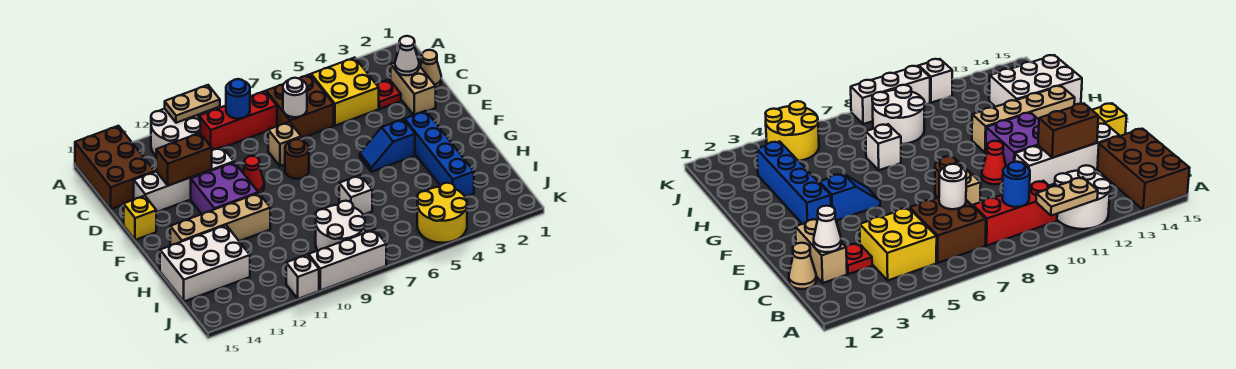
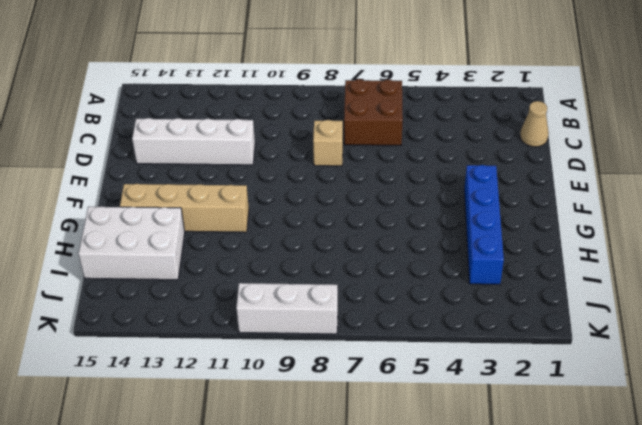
none -> white round brick A11:B12 level 1
none -> brown brick A14:C15 level 1
none -> yellow brick B4:C5 level 1

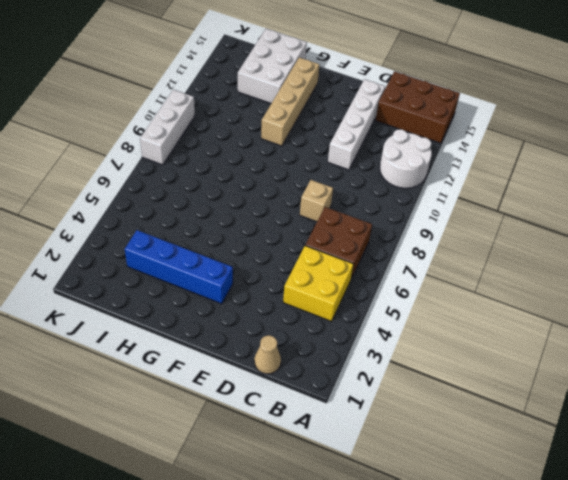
none -> red brick B8:B10 level 1
none -> tan brick C2:D2 level 1
none -> red plate C3 level 1

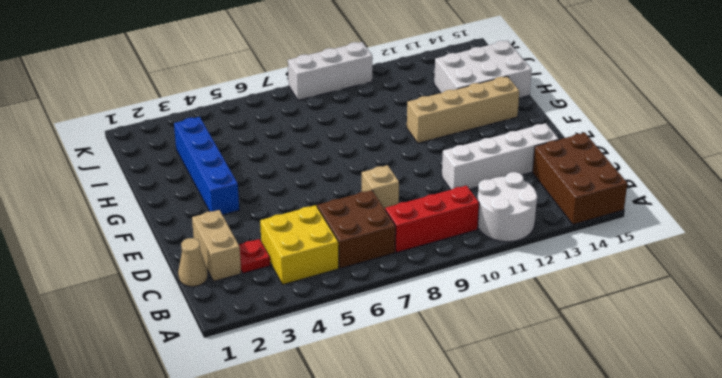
none -> brown round brick E8 level 1
none -> red cone E10 level 1
none -> purple brick E11:F12 level 1

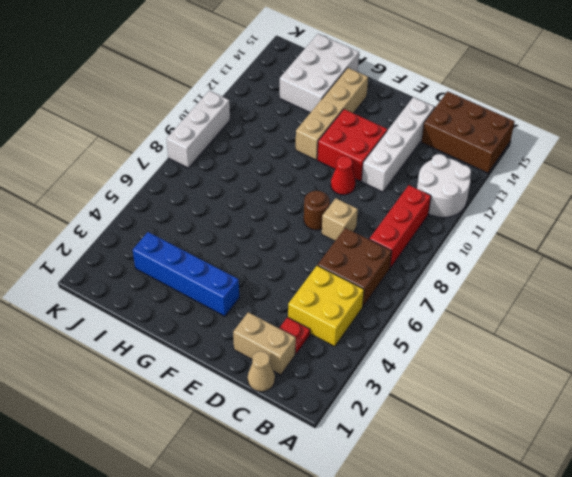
red brick E11:F12 level 1 -> purple brick E11:F12 level 1
none -> yellow brick E15 level 1
none -> blue slope F4:F5 level 1 top 4
none -> white brick H7 level 1

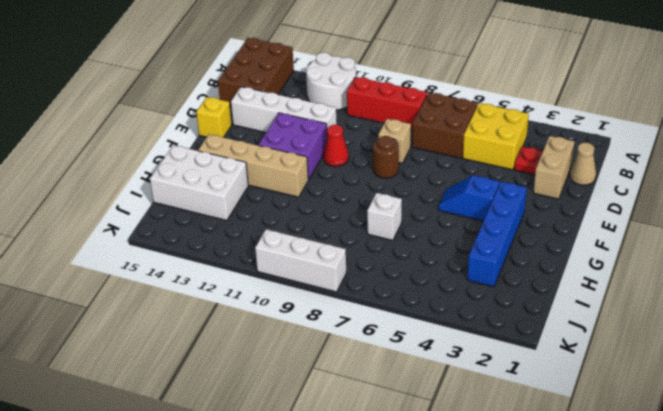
none -> white round brick I8:J9 level 1
none -> yellow round brick J4:K5 level 1
none -> white brick K11 level 1

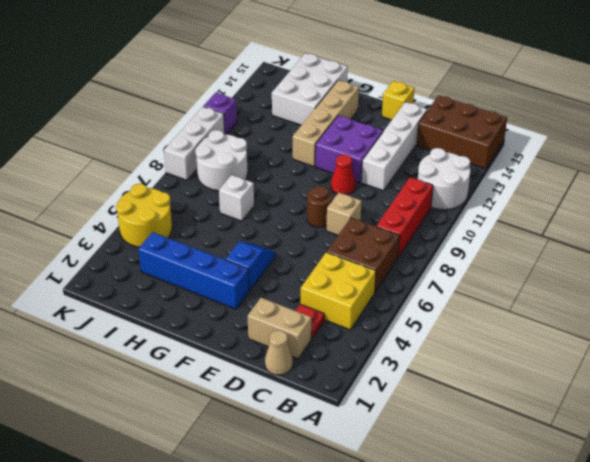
purple brick K11 level 1 -> white brick K11 level 1
none -> tan plate A10:A11 level 2
none -> blue round brick B9 level 2
none -> white cone C2 level 2

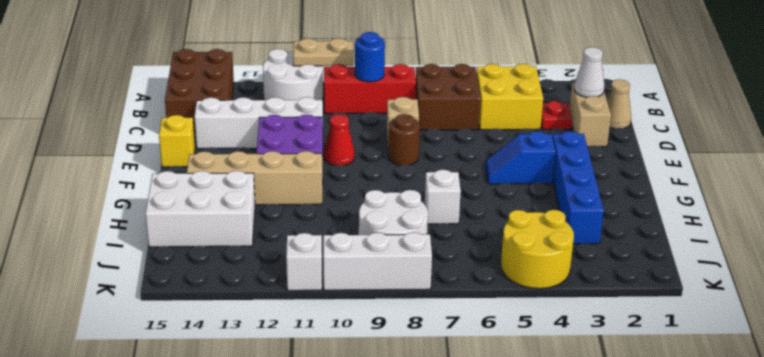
none -> white round brick C7 level 2
none -> brown brick D12:D13 level 2

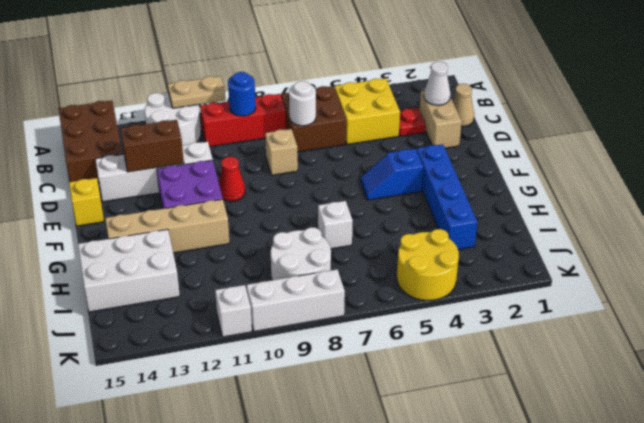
none -> brown round brick E8 level 1

